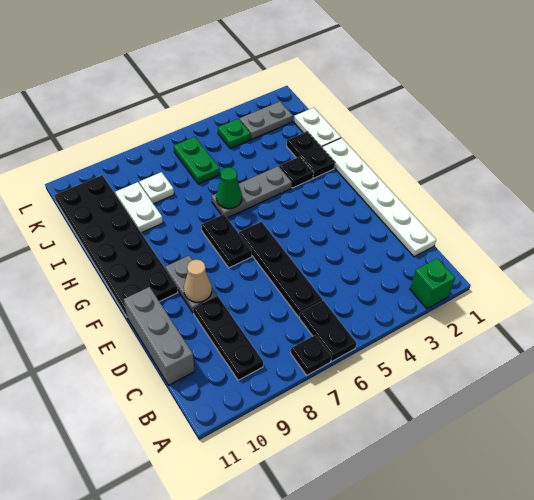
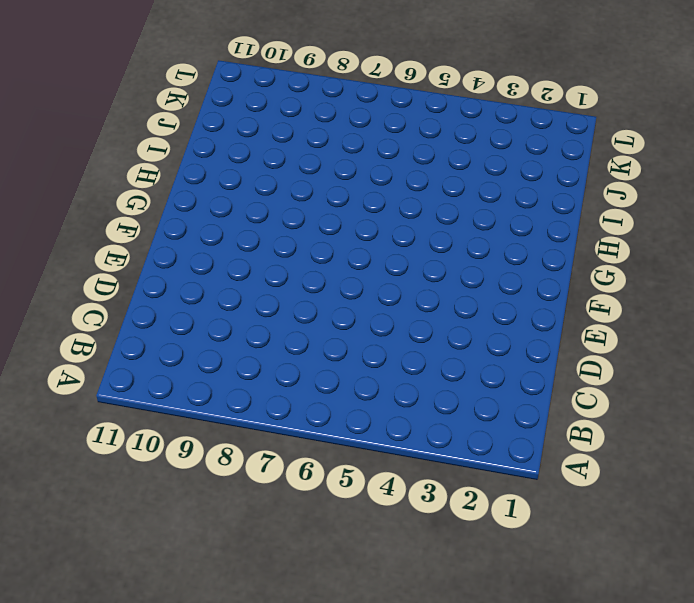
none -> green brick A2 level 1
none -> black plate A6:B6 level 1
none -> black plate A7 level 1

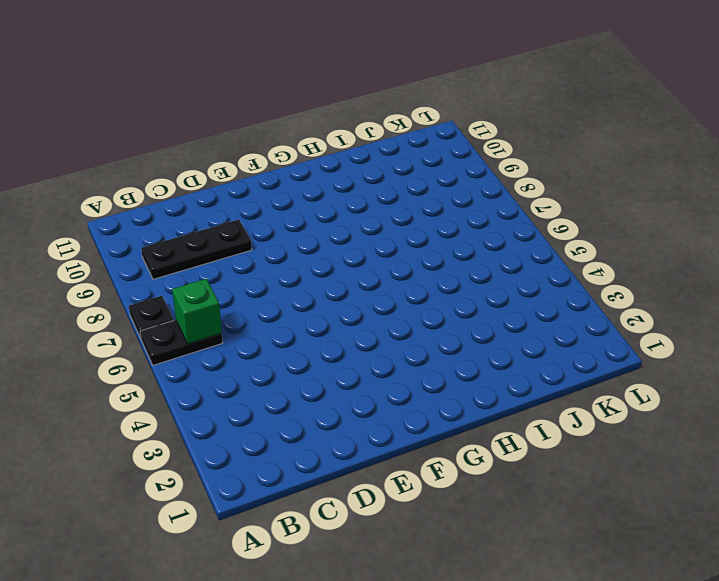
green brick B6 level 2 -> green brick A2 level 1
none -> white plate C1:H1 level 1
none -> black plate C6:F6 level 1
none -> grey brick C11:E11 level 1

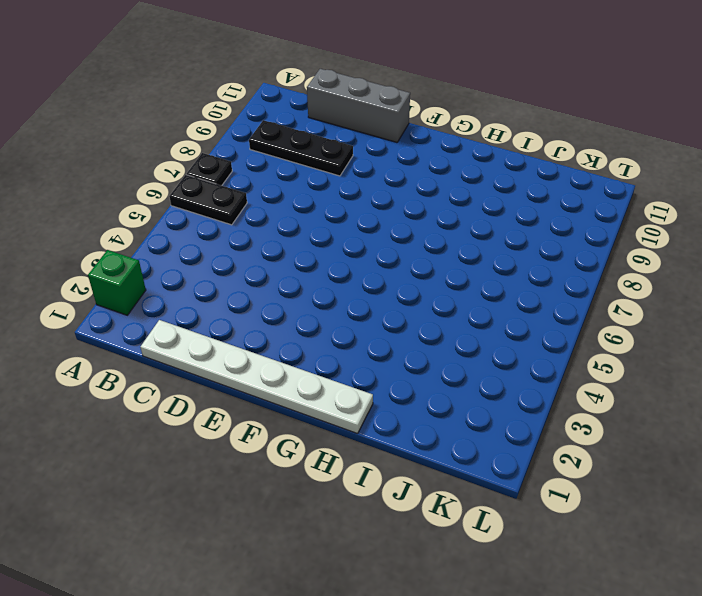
none -> black plate C6:F6 level 1
none -> grey plate E9:F9 level 1
none -> black plate F7:G7 level 1

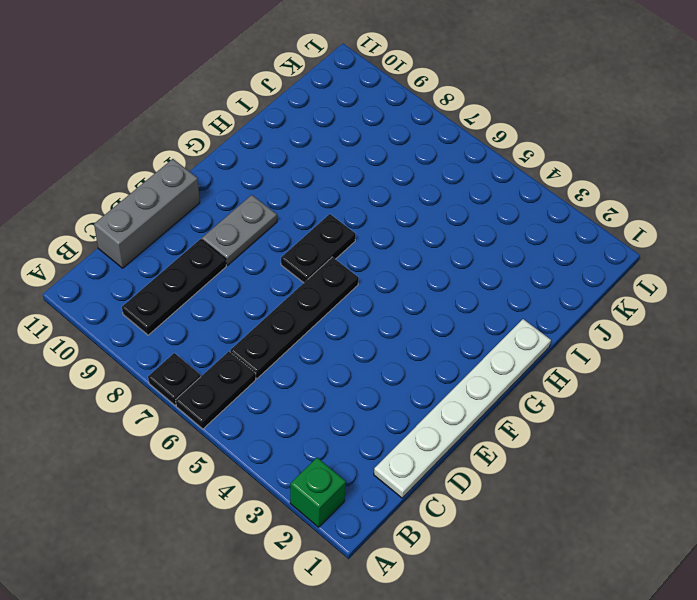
none -> black plate F10:K11 level 1
none -> black plate H2:I2 level 1
none -> black plate H3 level 1

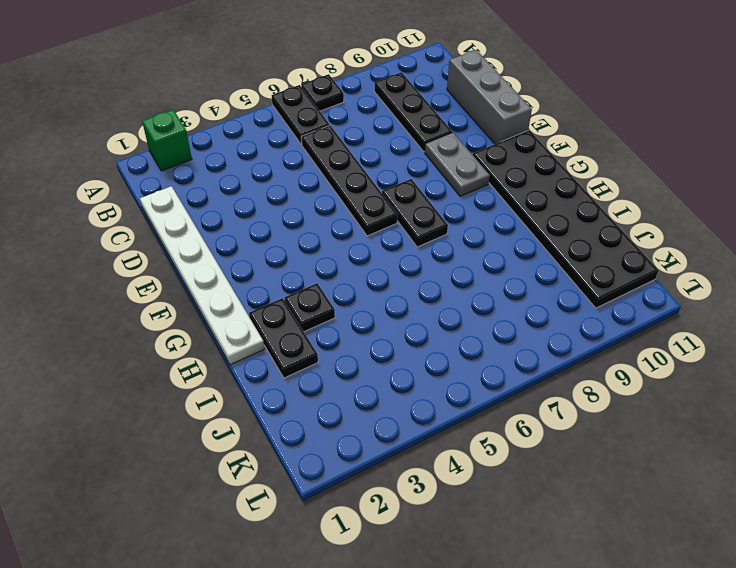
none -> grey plate H4:H6 level 1
none -> white plate I1:J1 level 1
none -> white plate I9:J9 level 1

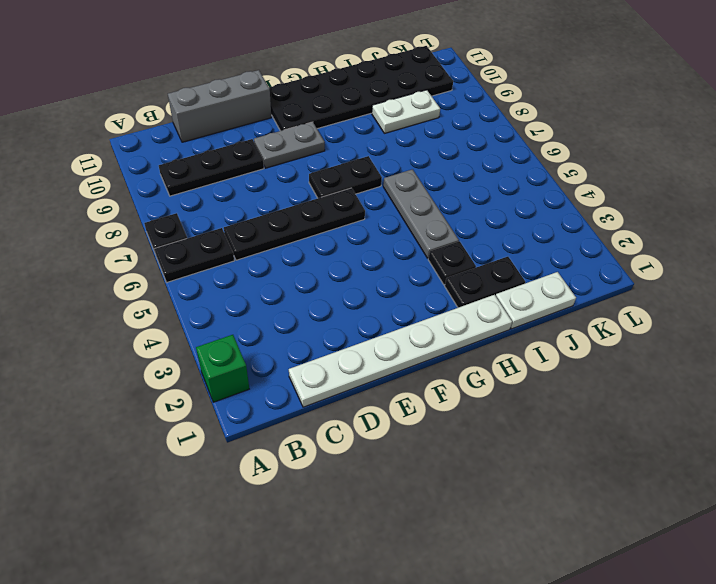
none -> green plate J6:K6 level 1
none -> white plate J8 level 1
none -> grey plate K2:K3 level 1

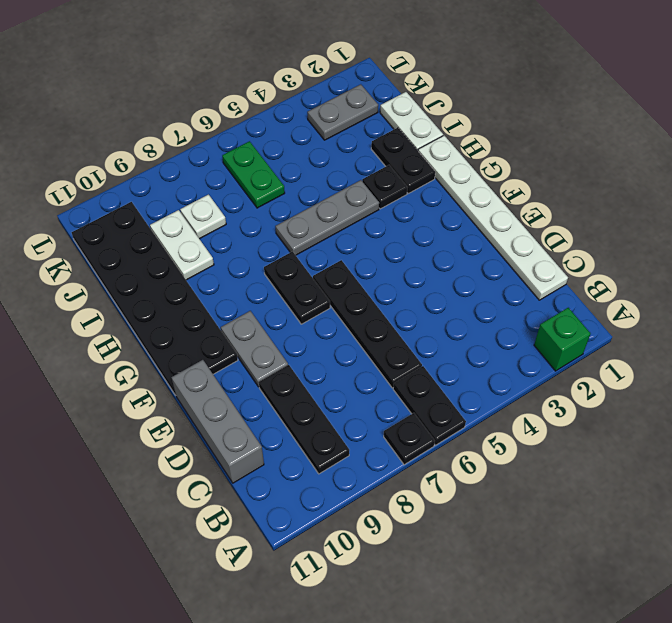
none -> green plate K4 level 1
none -> tan cone E9 level 2
none -> green cone H6 level 2

